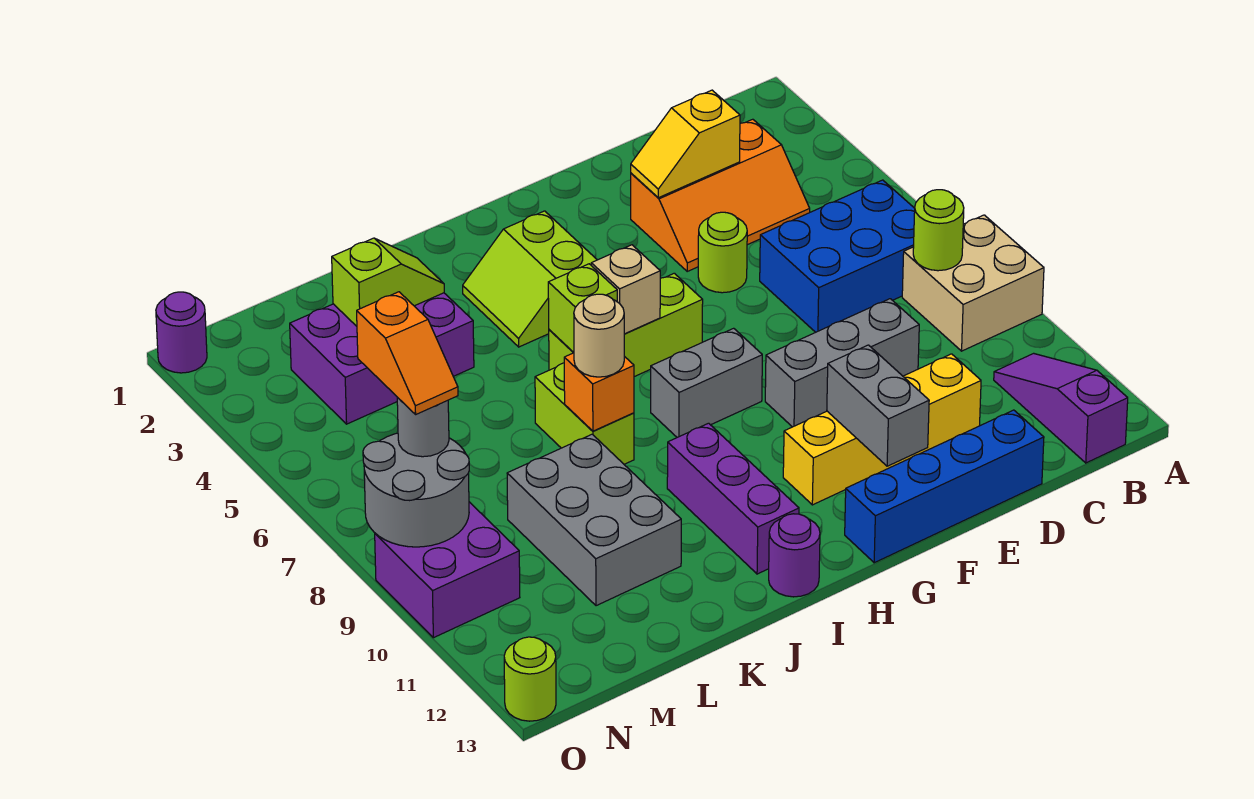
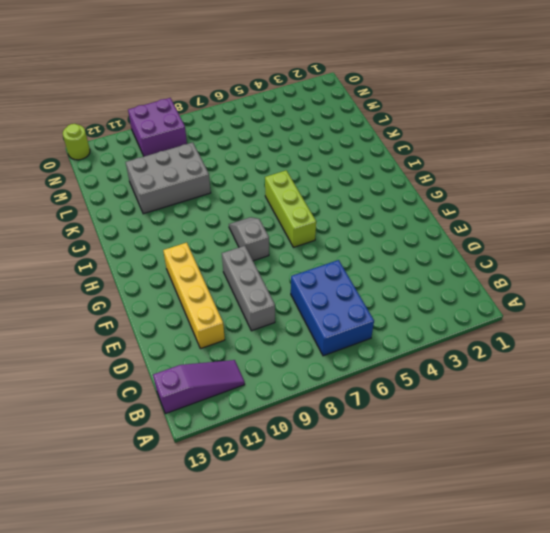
grey slope G8:H8 level 1 top G -> grey brick G8:H8 level 1
none -> tan brick A8:B9 level 1
none -> orange slope C3:E4 level 1 top 3
none -> blue brick D13:G13 level 1
none -> lime round brick E5 level 1

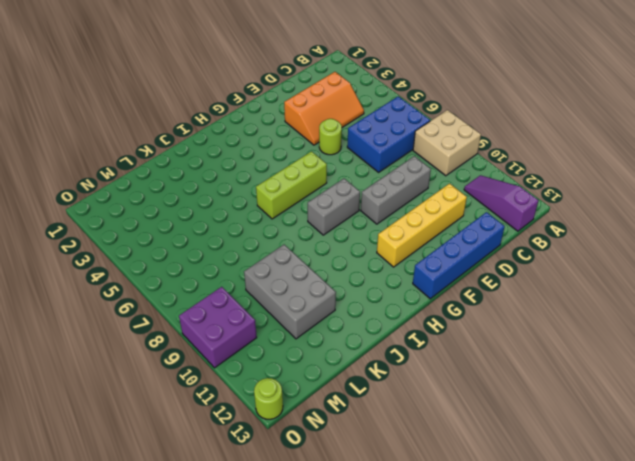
none -> lime slope H3:I4 level 1 top H
none -> purple brick I10:I12 level 1
none -> purple round brick I13 level 1
none -> lime brick J7:J8 level 1

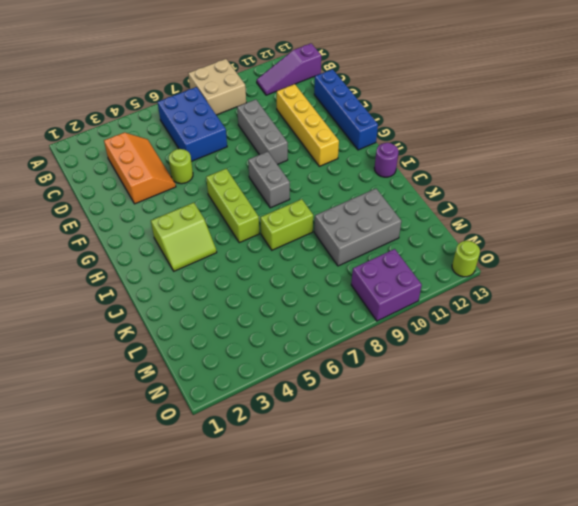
none -> purple brick I10:I12 level 1
none -> purple brick K3:M4 level 1
none -> purple round brick O1 level 1
none -> lime round brick B8 level 2

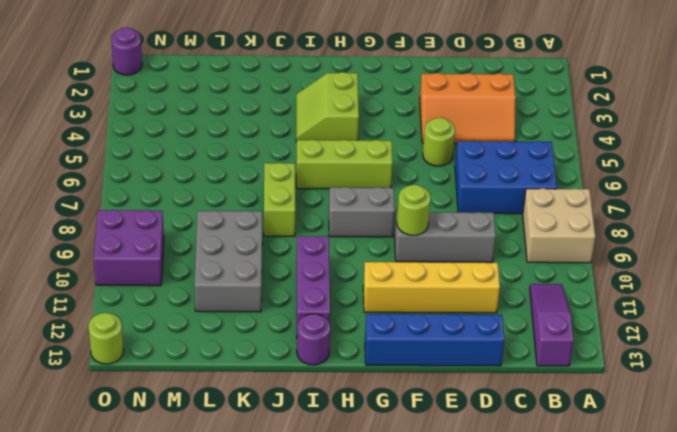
lime round brick F9 level 2 -> lime round brick B8 level 2
none -> purple brick K3:M4 level 1
none -> yellow slope D3:E3 level 2 top D
none -> grey brick F11:F12 level 2
none -> tan brick H6 level 2

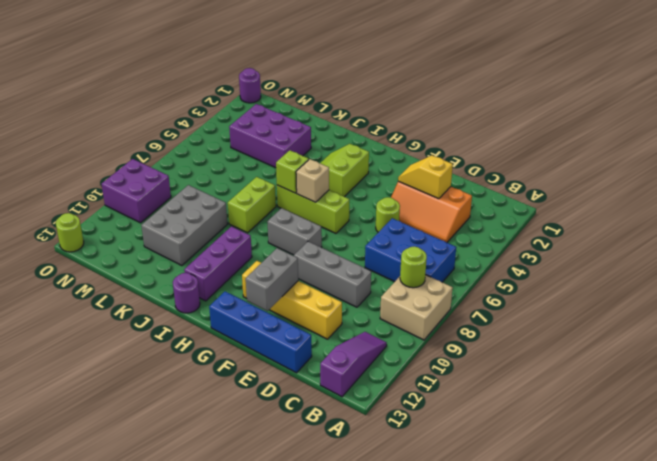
none -> orange brick J8 level 2
none -> lime slope K3:L3 level 2 top L
none -> grey round brick N8:O9 level 2
none -> tan round brick J8 level 3

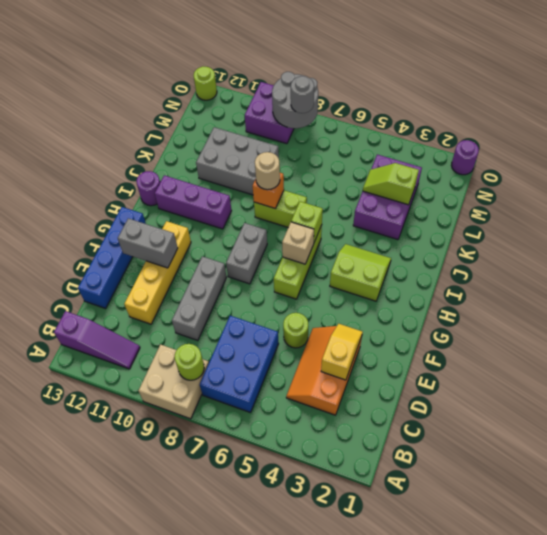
lime slope L3:L4 level 2 top 3 -> lime slope K3:L3 level 2 top L
none -> orange slope N7:N8 level 4 top 7

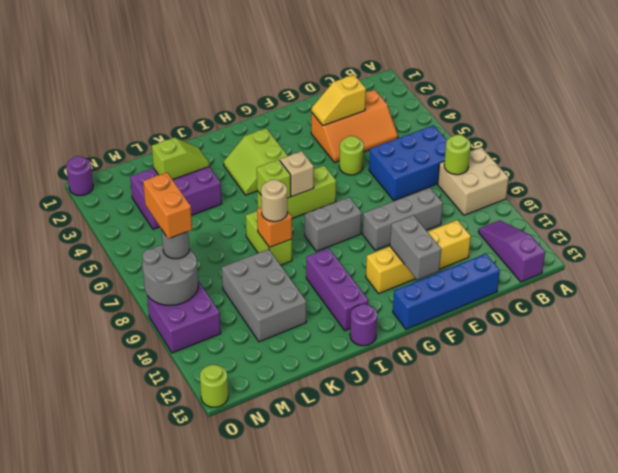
orange brick N7:N8 level 4 -> orange slope N7:N8 level 4 top 7

